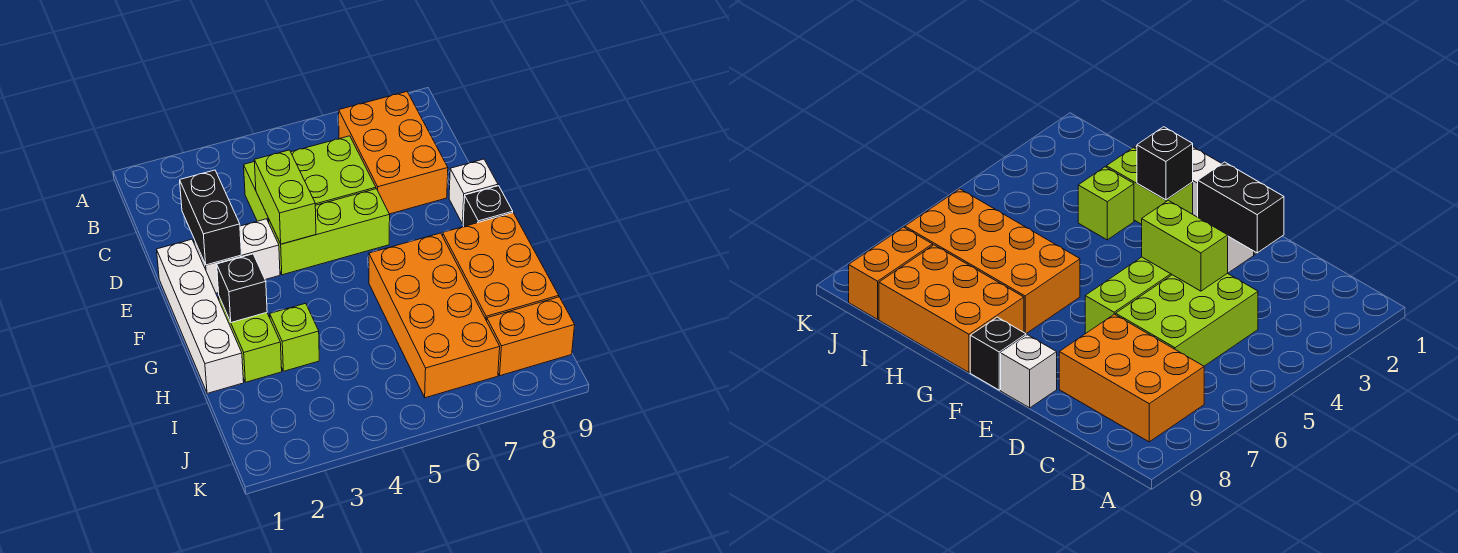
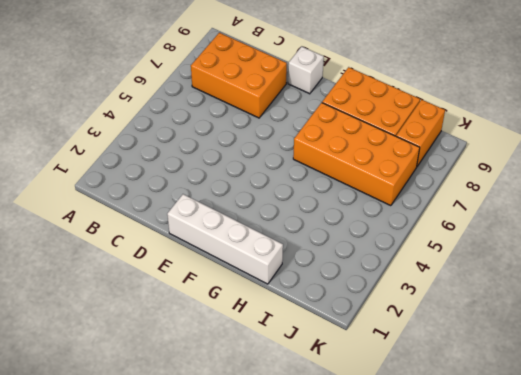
none -> lime brick C4:D6 level 1
none -> white brick E2:E3 level 1
none -> lime brick E4:E6 level 1

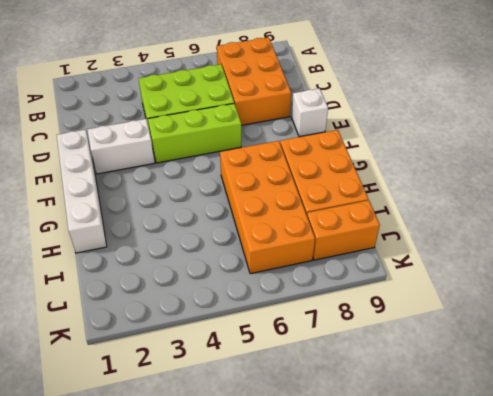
none -> black brick F9 level 1
none -> lime brick G2:H2 level 1
none -> lime brick H3 level 1

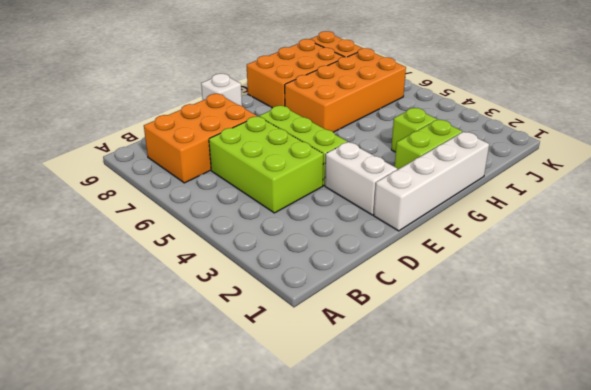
none -> black brick F9 level 1
none -> black brick D2:E2 level 2
none -> lime brick D4:E4 level 2

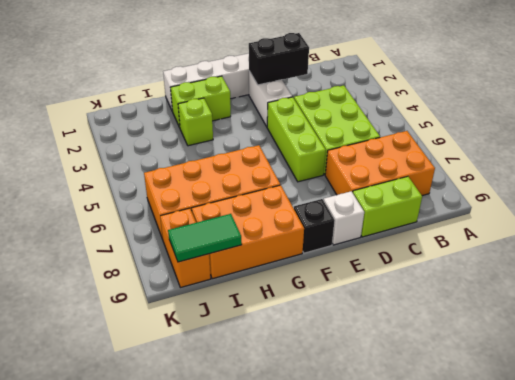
lime brick C9:D9 level 1 -> lime brick D4:E4 level 2
green tile I9:J9 level 2 -> none
none -> black brick G2 level 2

